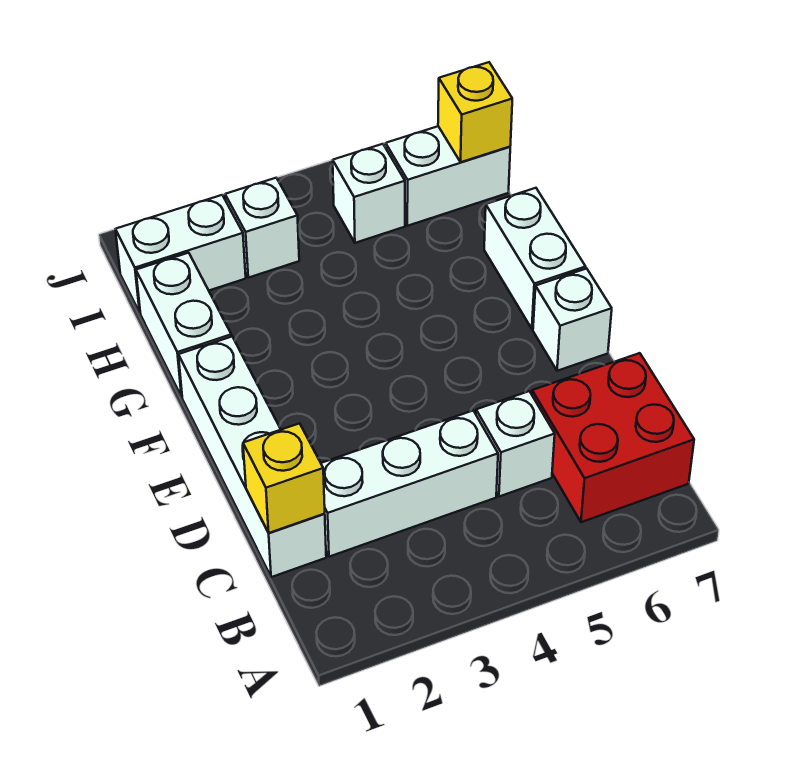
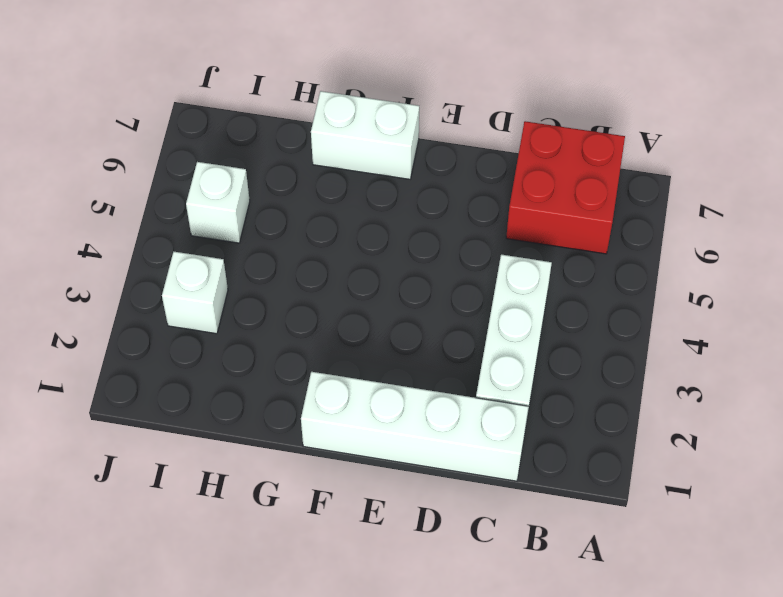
none -> white brick C5 level 1
none -> white brick E7 level 1
none -> white brick G1:H1 level 1

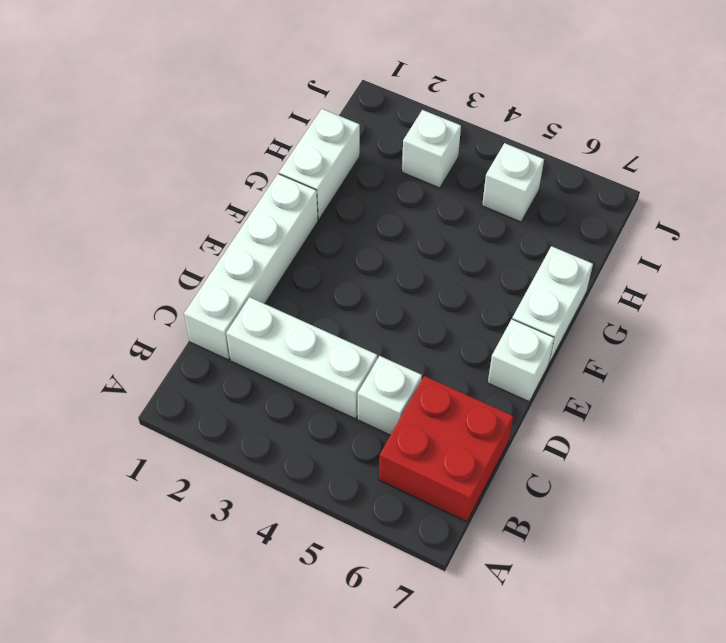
none -> white brick I1:I2 level 1
none -> white brick I6:I7 level 1
none -> yellow brick C1 level 2

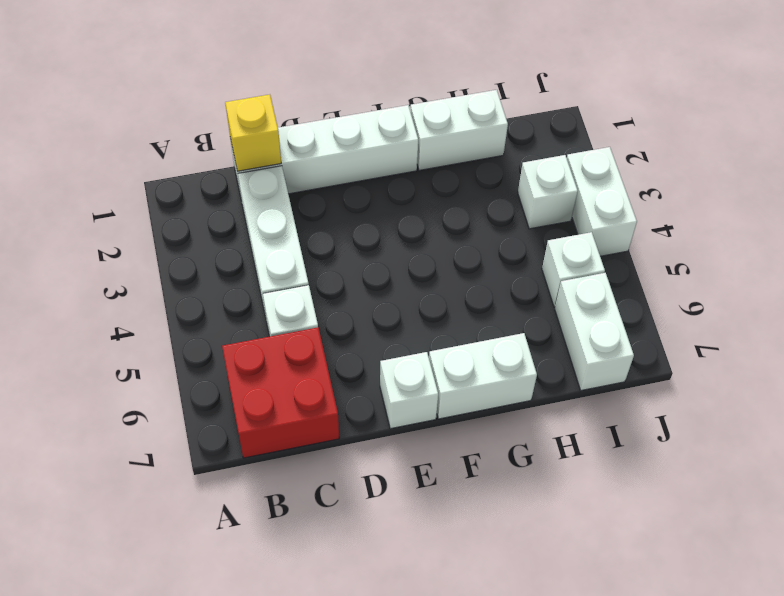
white brick J3:J4 level 1 -> white brick I1:I2 level 1
none -> yellow brick I7 level 2

